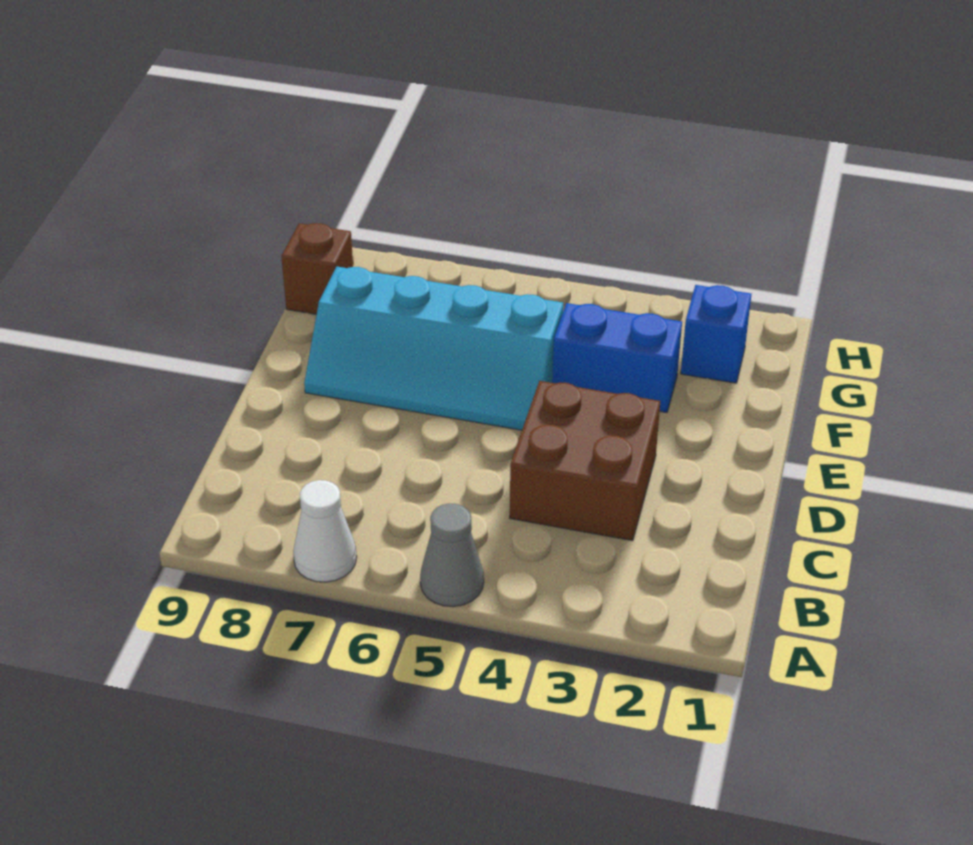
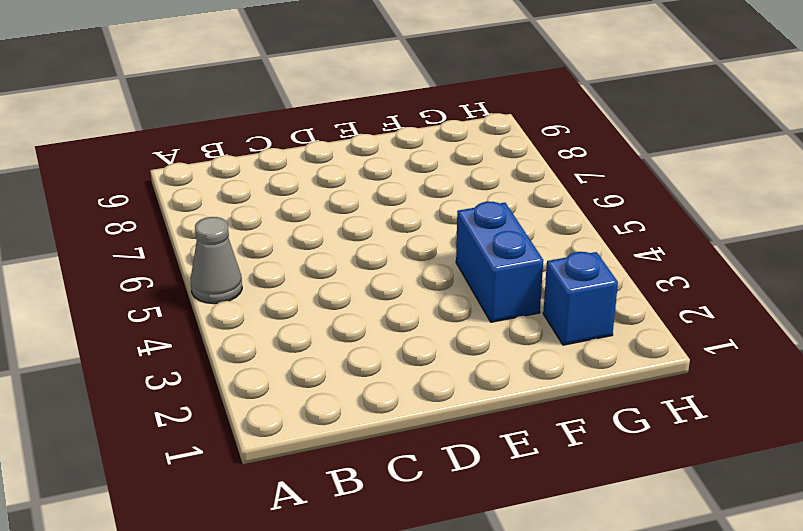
none -> white cone A7 level 1
none -> brown brick C3:D4 level 1

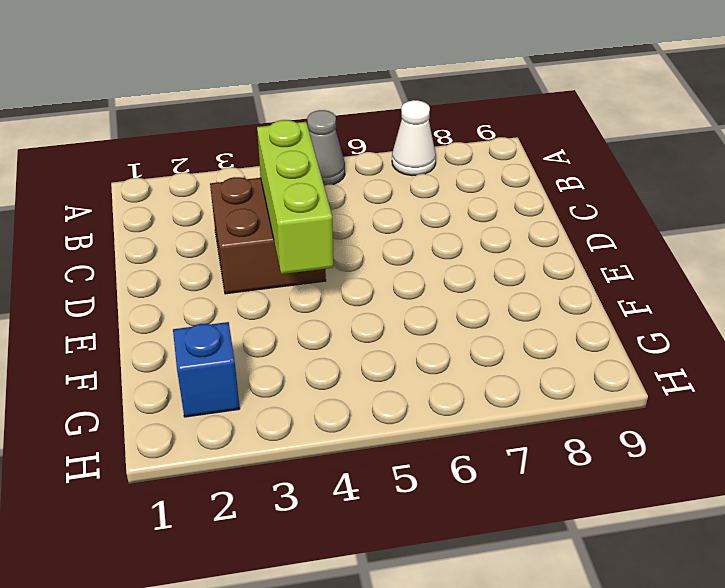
lime brick C4:E4 level 2 -> none
none -> cyan slope E5:F8 level 1 top F
none -> blue brick F3:F4 level 1

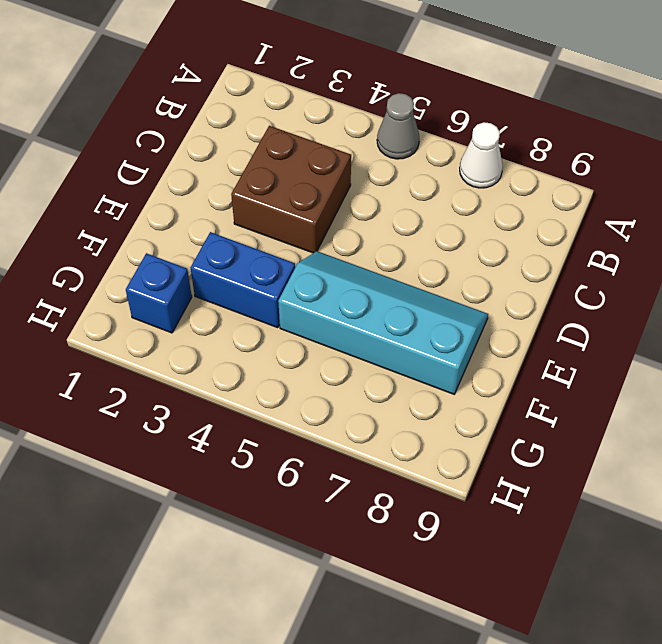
none -> brown brick G9 level 1

